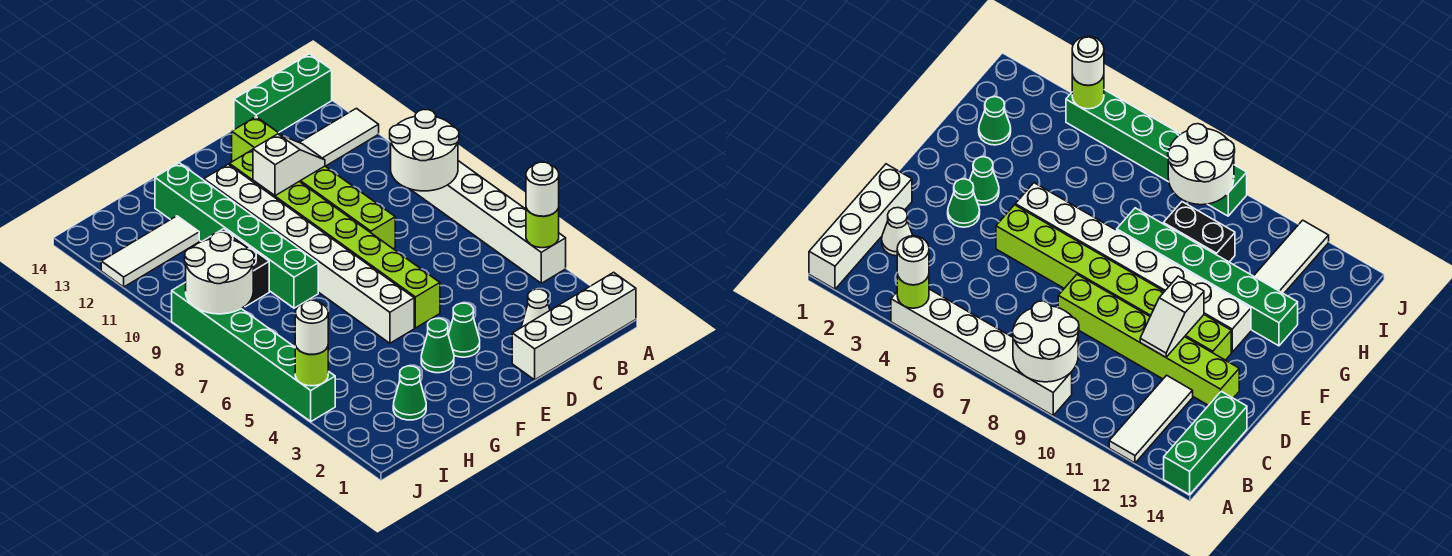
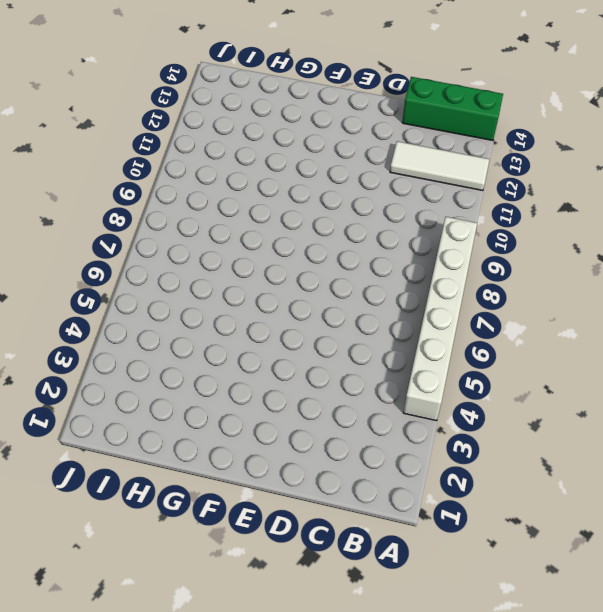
none -> white brick A1:D1 level 1
none -> white cone C2 level 1
none -> lime brick D8:D13 level 1

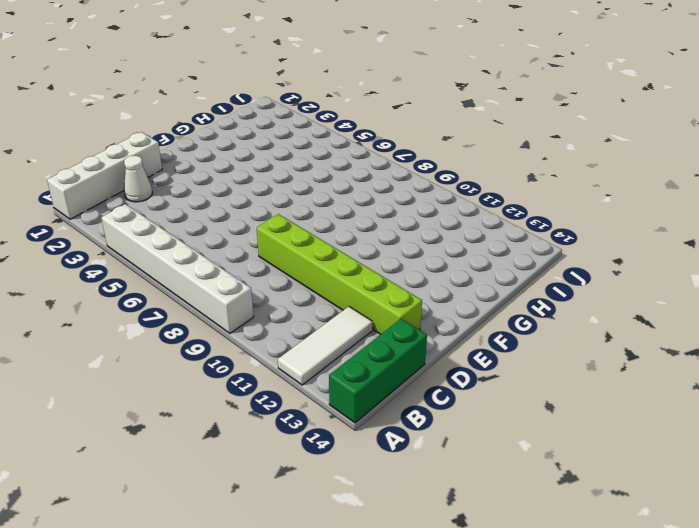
none -> green cone E3 level 1
none -> lime brick E5:E12 level 1
none -> green cone F3 level 1

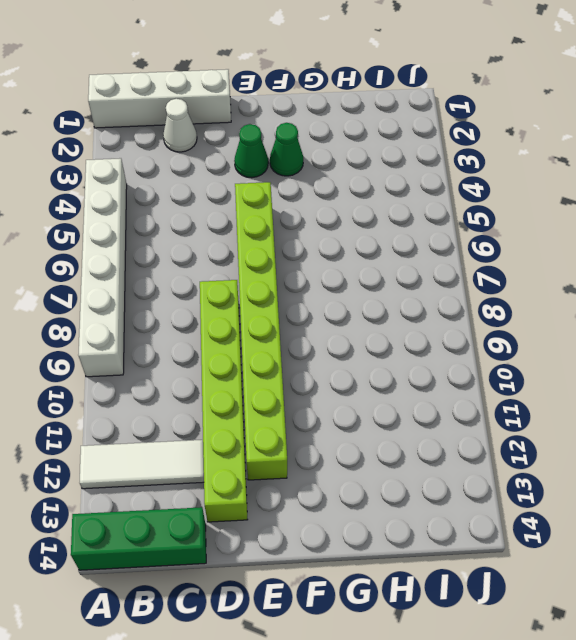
none -> white brick F5:F12 level 1
none -> green brick G8:G13 level 1
none -> green cone H2 level 1

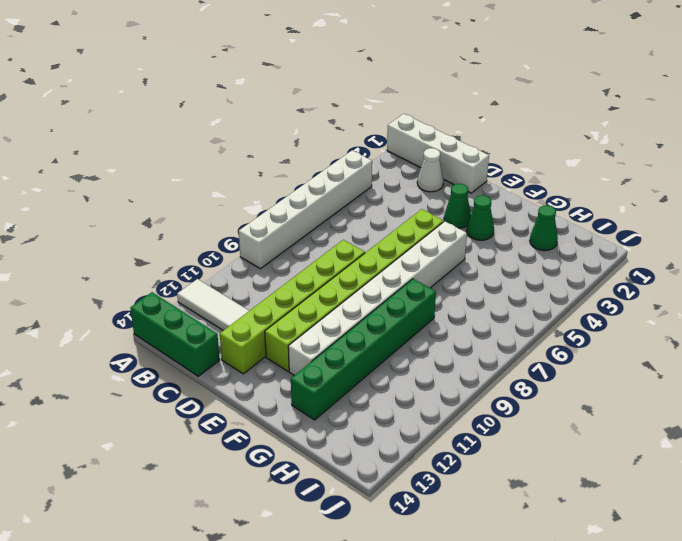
none -> black brick H9:H10 level 1
none -> white tile H12:J12 level 1
none -> green brick J4:J9 level 1

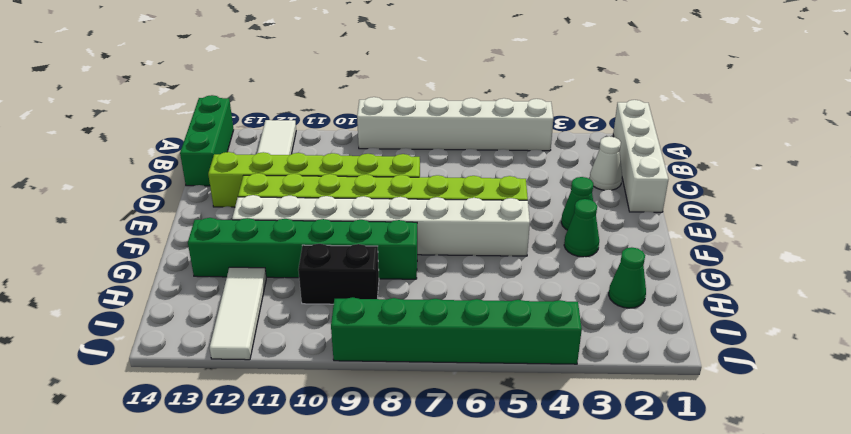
none -> lime round brick A4 level 2
none -> white round brick A8:B9 level 2
none -> white slope D11:E11 level 2 top E

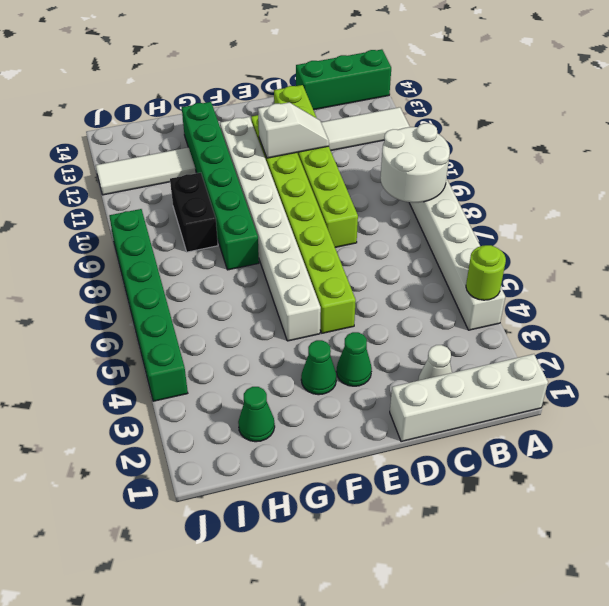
none -> white round brick I8:J9 level 2
none -> lime round brick J4 level 2
none -> white round brick A4 level 3

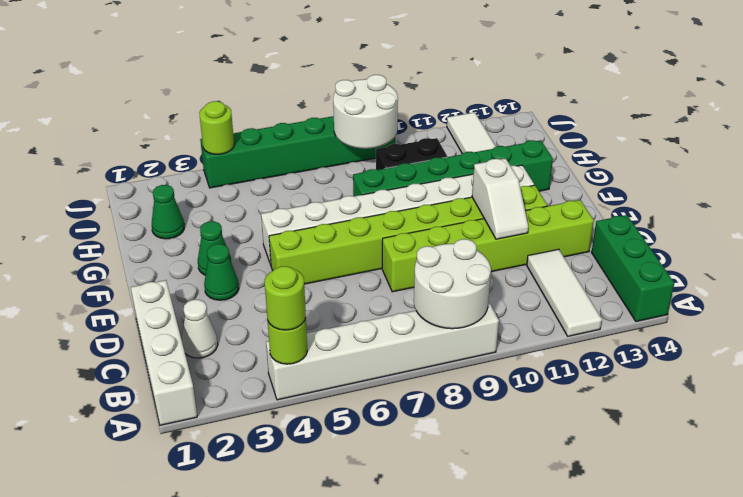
lime round brick A4 level 3 -> white round brick A4 level 3
none -> white round brick J4 level 3

